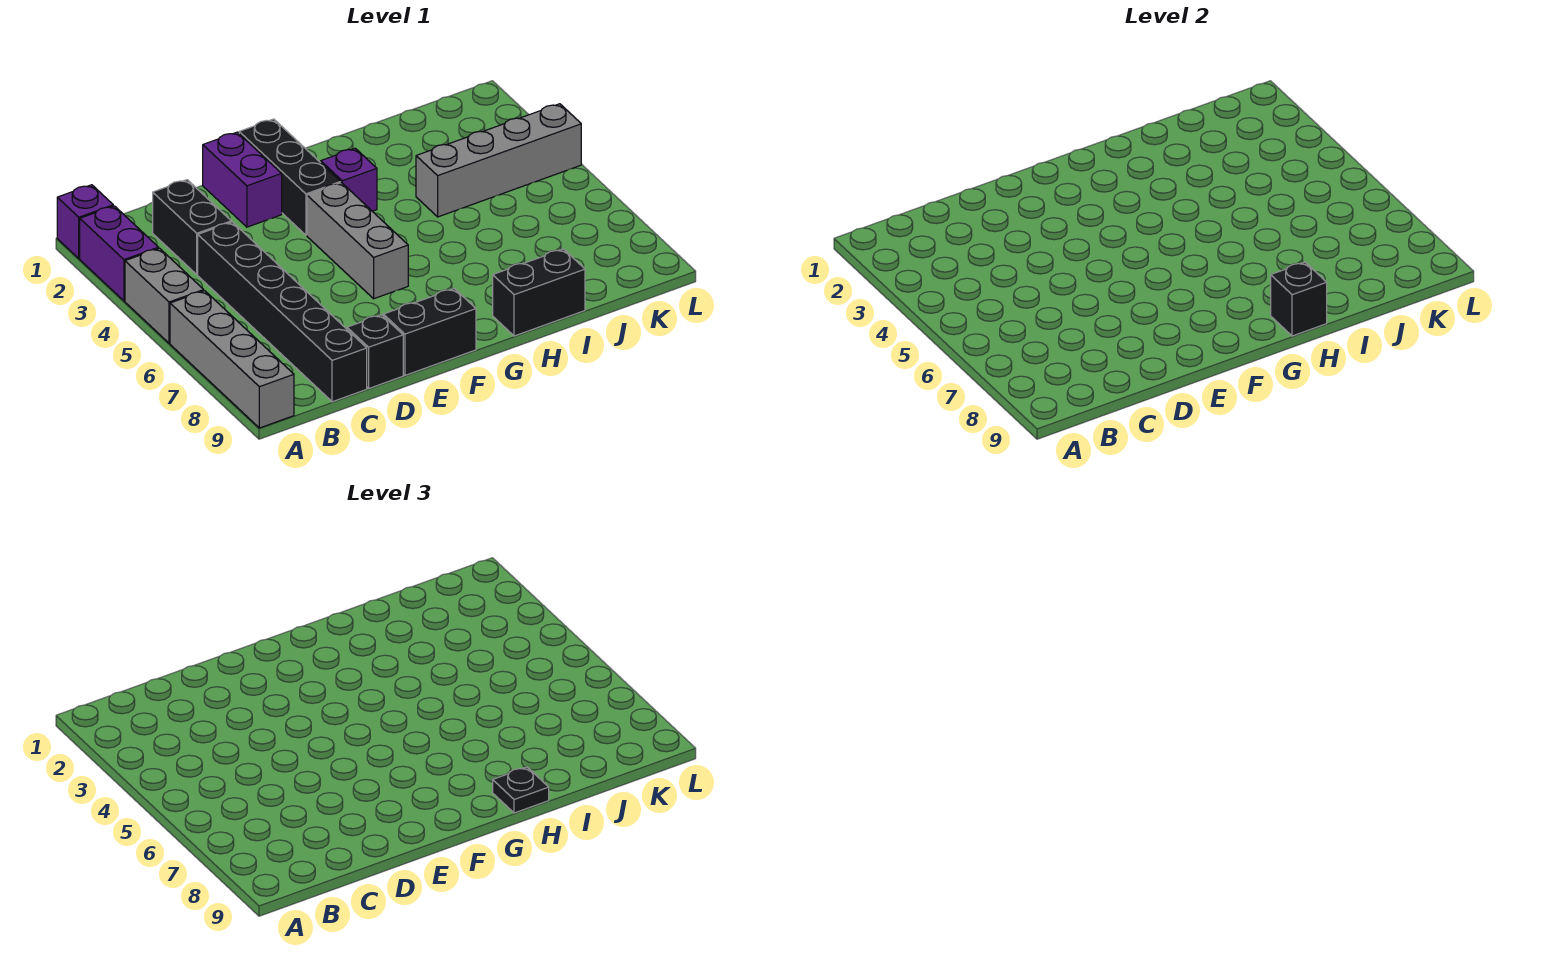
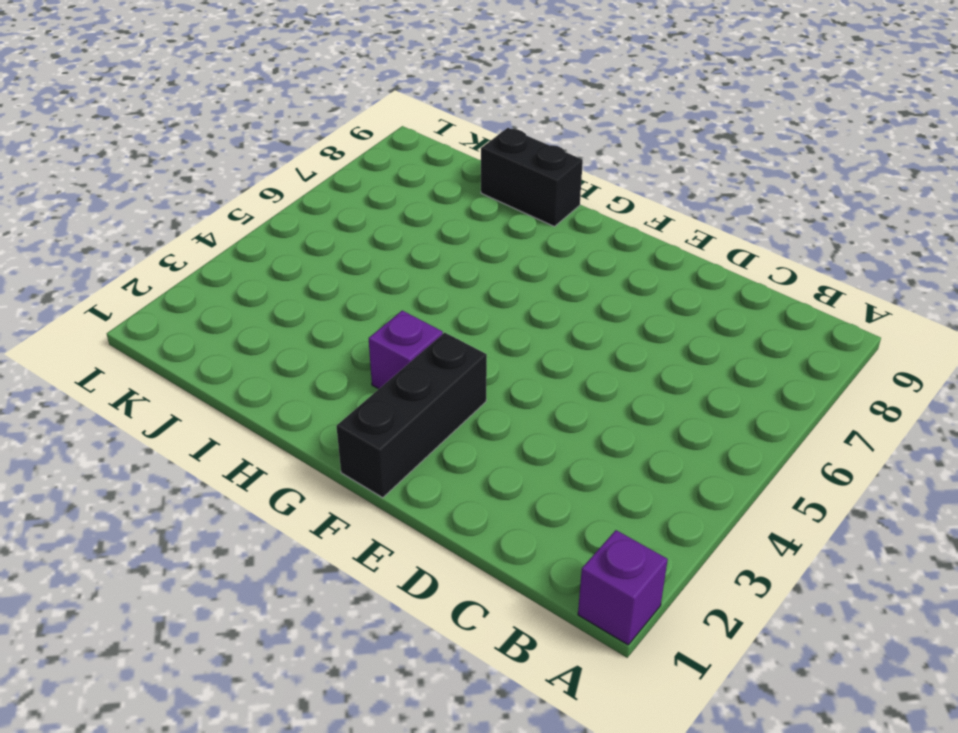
none -> purple brick A2:A3 level 1
none -> grey brick A4:A5 level 1
none -> grey brick A6:A9 level 1

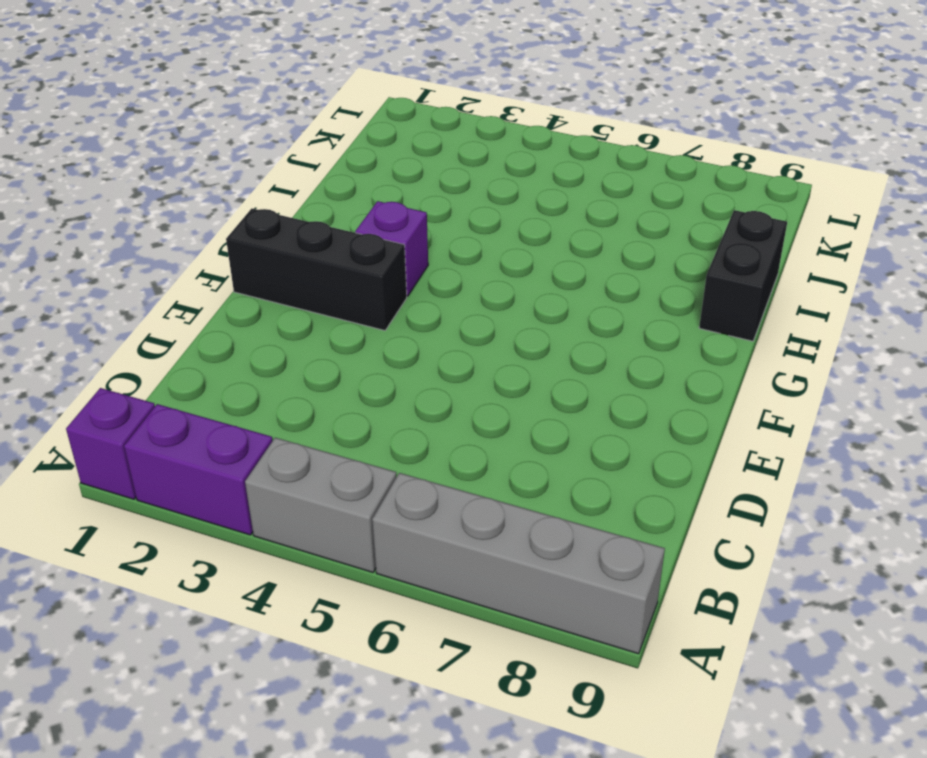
none -> black brick C2:C3 level 1
none -> black brick C4:C9 level 1
none -> black brick D9 level 1

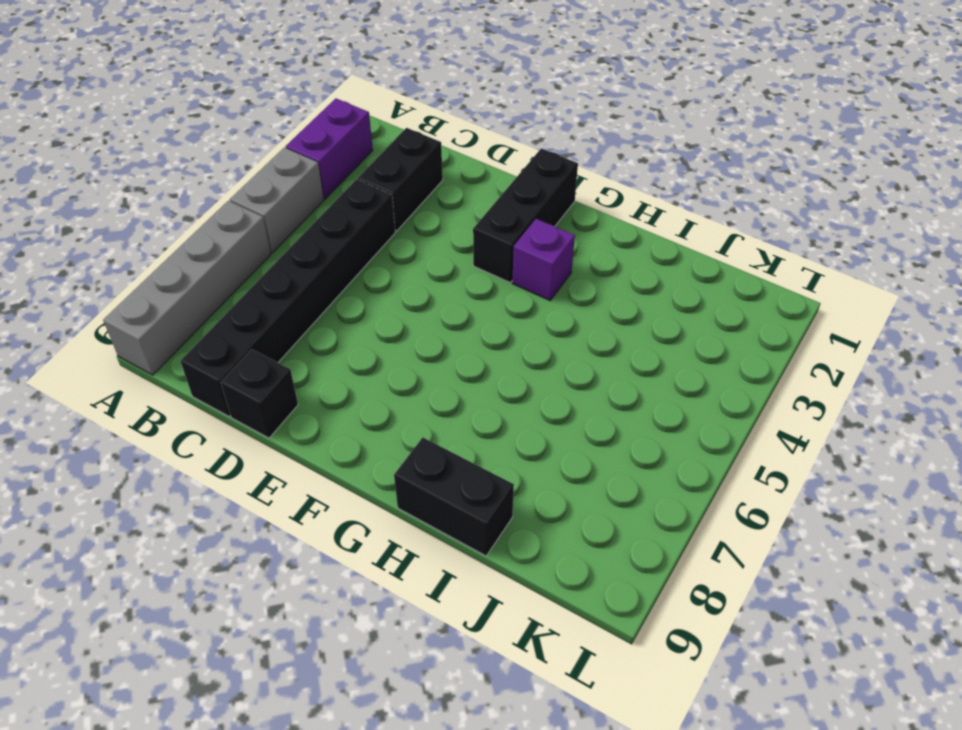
none -> purple brick A1 level 1
none -> purple brick E1:E2 level 1
none -> black brick E9:F9 level 1

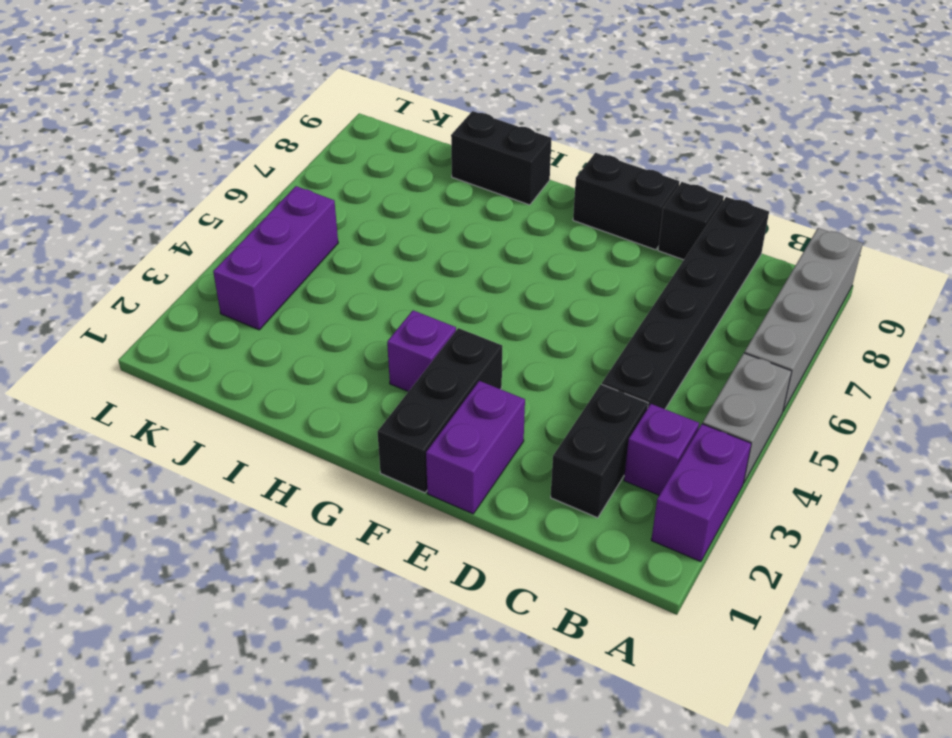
purple brick B3 level 1 -> purple brick A1 level 1
purple brick K3:K5 level 1 -> grey brick I4:L4 level 1
none -> grey brick F4:F6 level 1
none -> black brick H9 level 2
none -> black plate H9 level 3

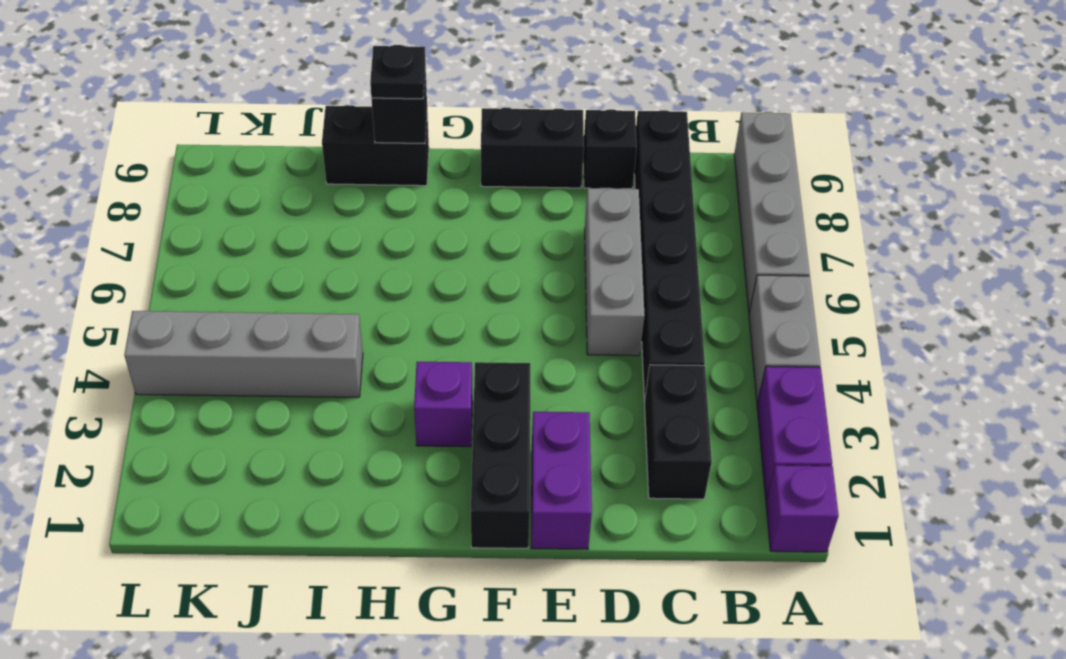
grey brick D5:D7 level 1 -> grey brick F4:F6 level 1

